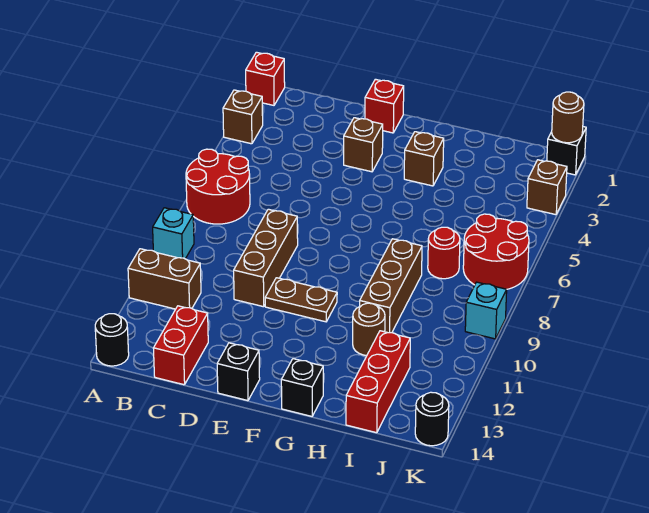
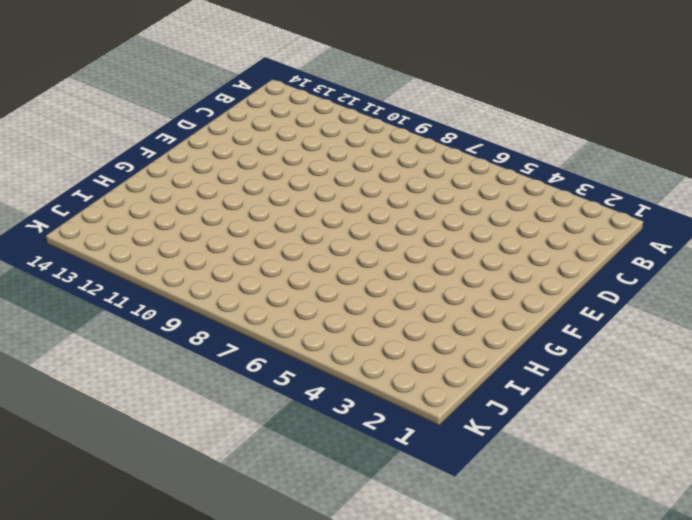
none -> red brick A1 level 1
none -> brown brick A3 level 1
none -> red round brick A6:B7 level 1

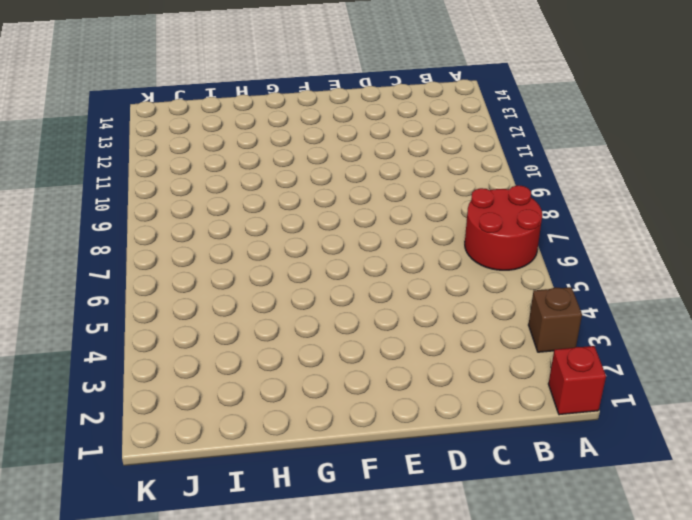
none -> cyan brick A9 level 1
none -> brown brick A11:B11 level 1
none -> black round brick A14 level 1

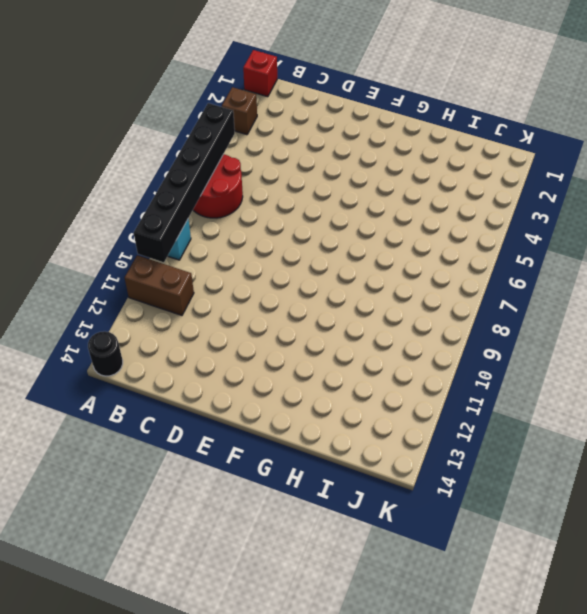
black brick A5:A10 level 2 -> none
none -> red brick C13:C14 level 1
none -> brown brick D8:D10 level 1
none -> red brick E1 level 1

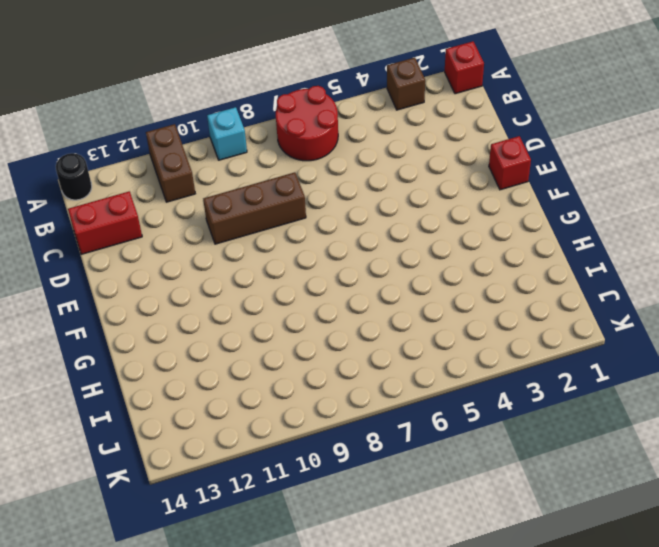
none -> brown brick E3 level 1
none -> brown plate E10:F10 level 1
none -> black brick E14 level 1

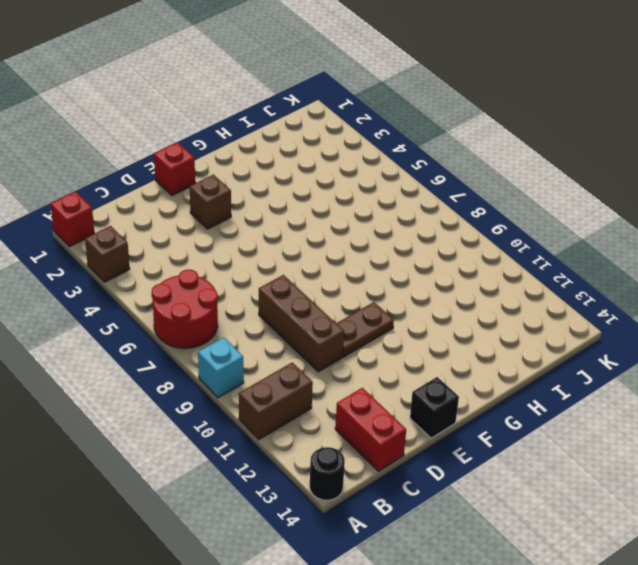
none -> brown brick G3 level 1
none -> black brick G14 level 1
none -> brown brick H8:H10 level 1

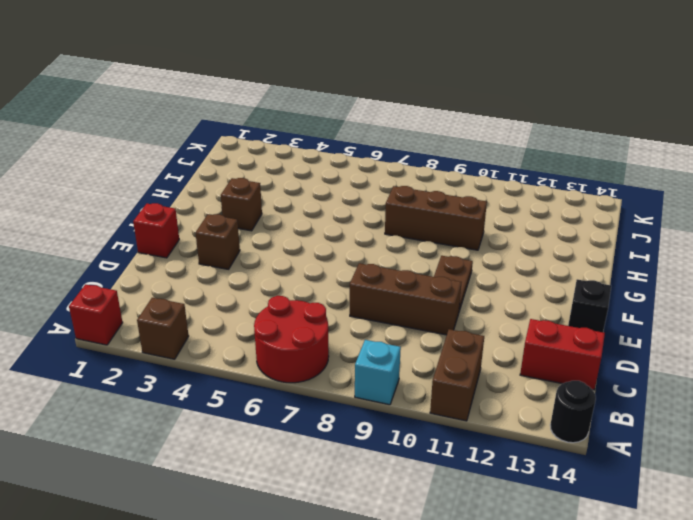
none -> black brick G14 level 1
none -> brown round brick H11 level 1
none -> red round brick I7 level 1

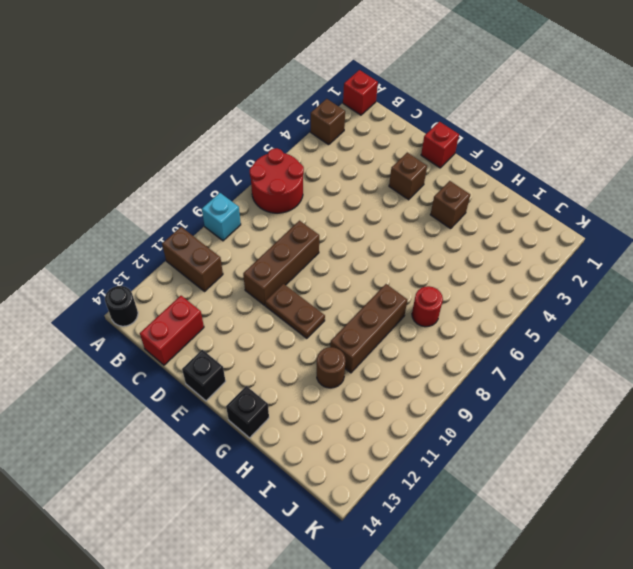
none -> red brick I12:I14 level 1
none -> red round brick J6:K7 level 1
none -> black brick K1 level 1

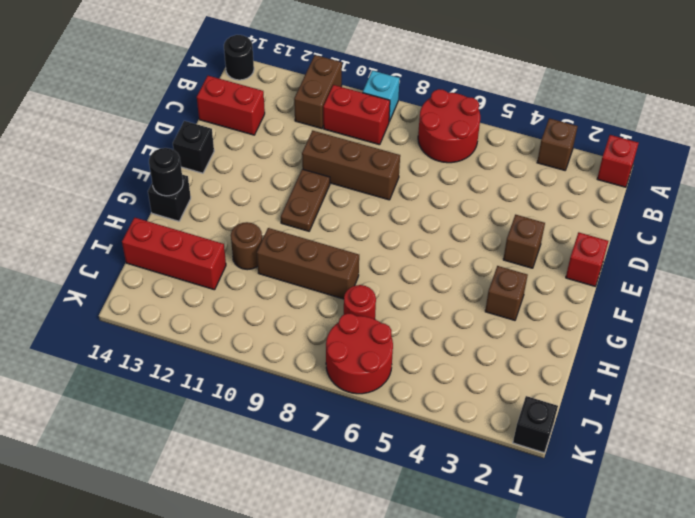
red brick B9:B10 level 1 -> none
black round brick G14 level 2 -> black round brick K14 level 1
none -> brown brick K3 level 1
none -> cyan brick K9 level 1
none -> brown round brick K1 level 2

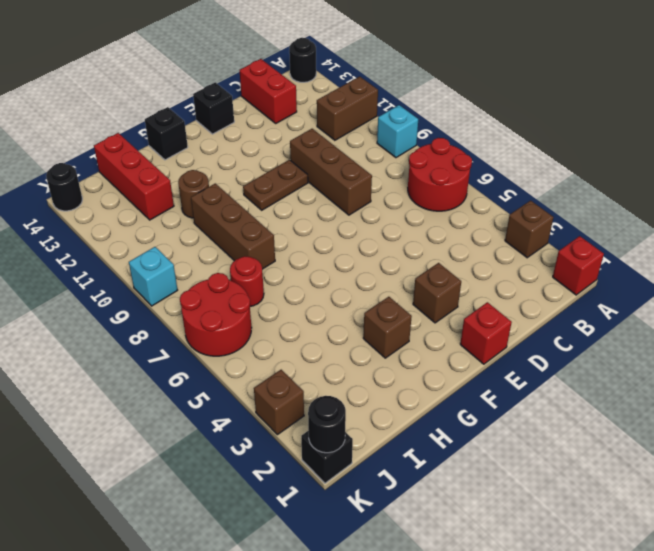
black round brick K1 level 2 -> brown round brick K1 level 2

